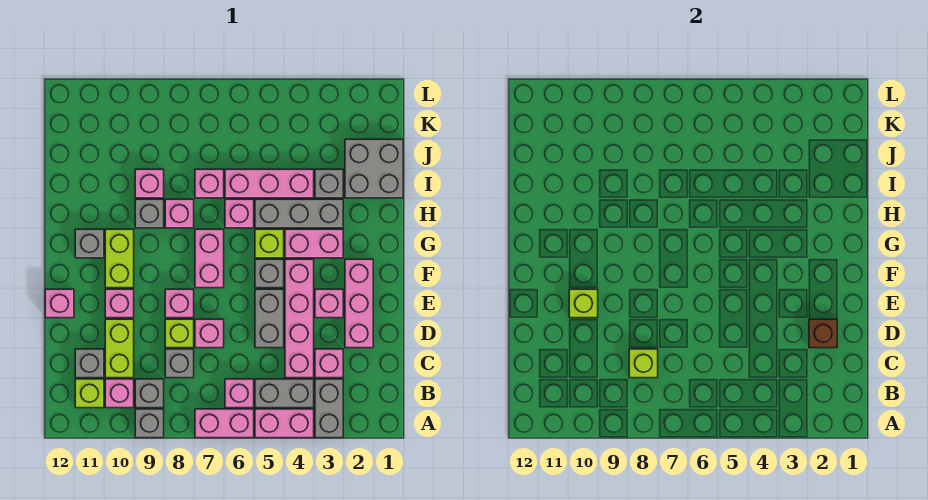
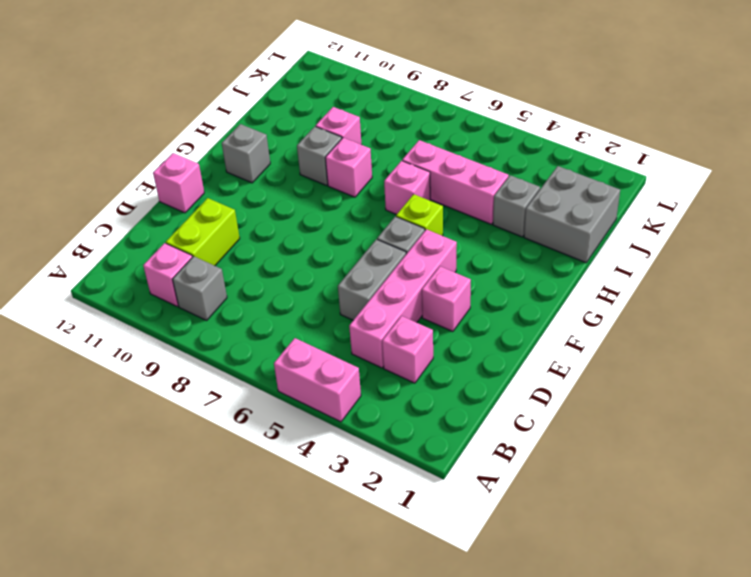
none -> grey brick A3:B3 level 1
none -> pink brick A6:A7 level 1
none -> grey brick A9 level 1
none -> grey brick B4:B5 level 1

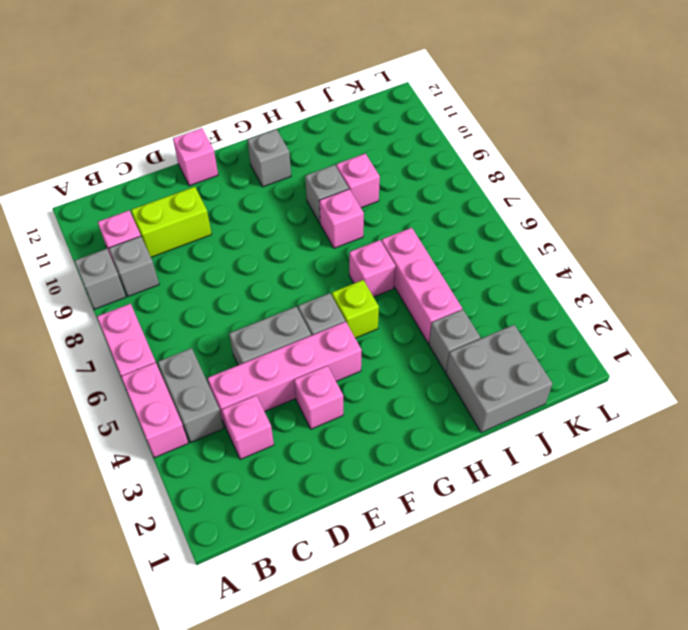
none -> grey brick A3:B3 level 1
none -> pink brick B6 level 1
none -> lime brick B11 level 1
none -> grey brick C8 level 1

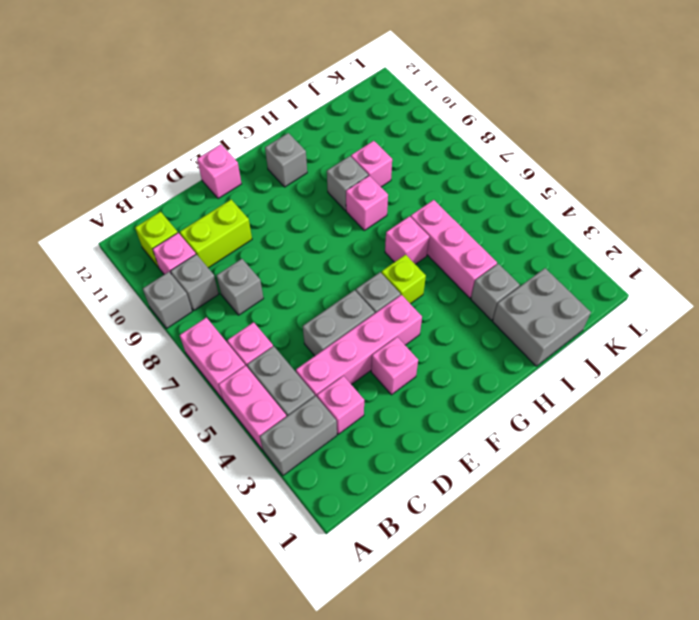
none -> grey brick C11 level 1
none -> pink brick D2:F2 level 1
none -> pink brick D7 level 1
none -> lime brick D8 level 1

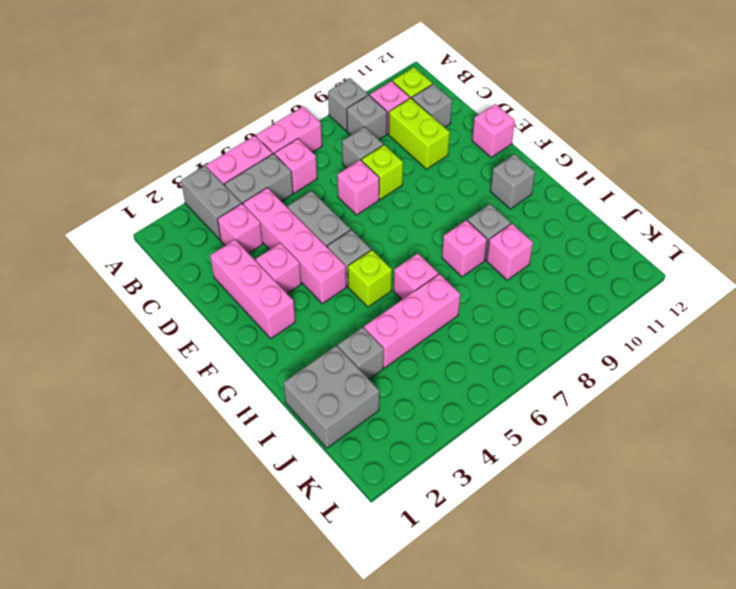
none -> pink brick E8 level 1
none -> pink brick E10 level 1
none -> pink brick F7:G7 level 1
none -> lime brick F10:G10 level 1

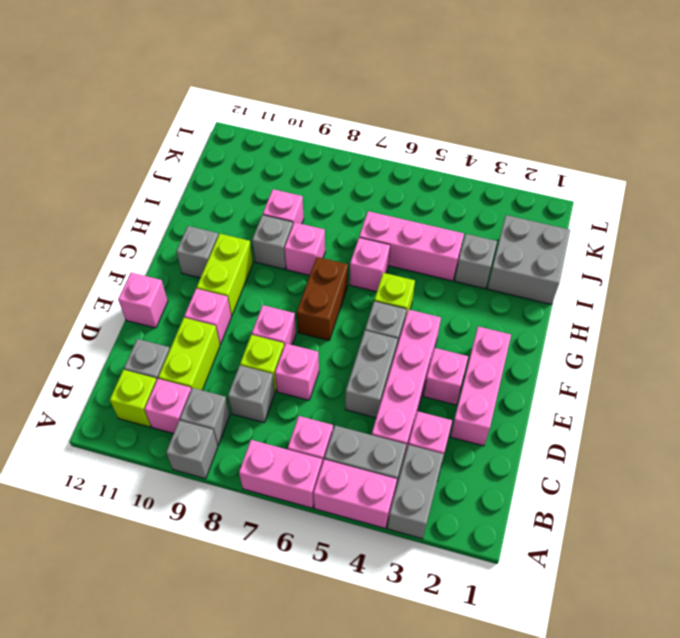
brown brick F7:G7 level 1 -> pink brick F7:G7 level 1
none -> pink brick G3:G4 level 1
none -> grey brick H3:H5 level 1
none -> pink brick I7 level 1
none -> lime brick C8 level 2

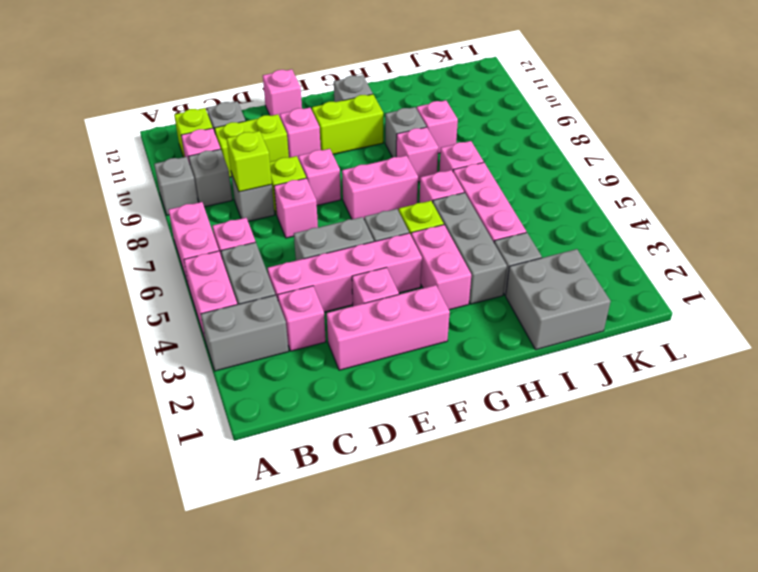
none -> brown brick D2 level 2
none -> lime brick E10 level 2

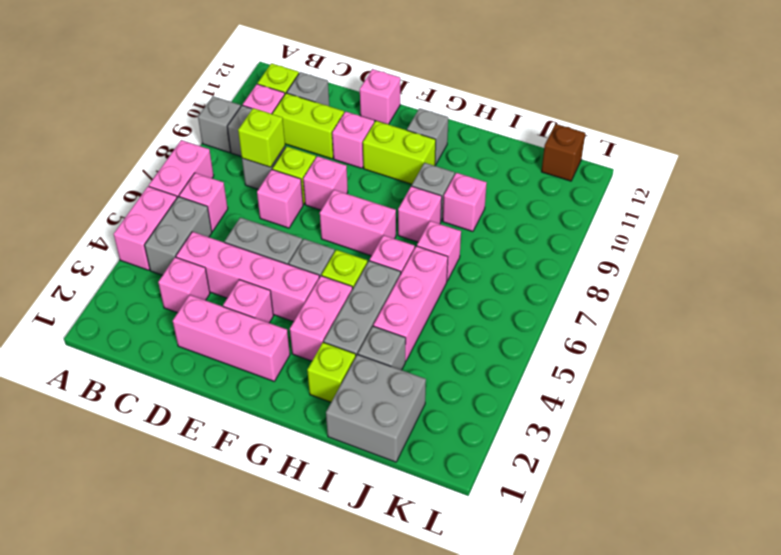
lime brick H2 level 1 -> lime brick E10 level 2
brown brick K12 level 1 -> brown brick D2 level 2
none -> grey brick A3:B3 level 1

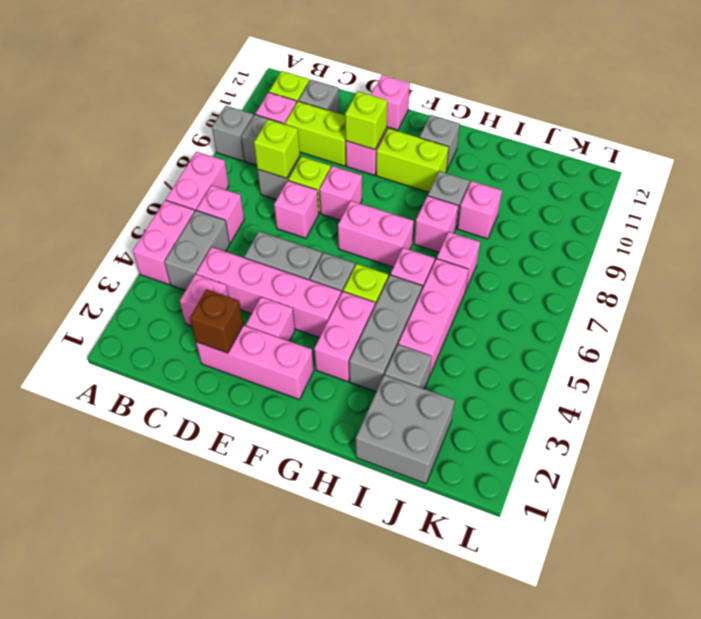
none -> grey brick A3:B3 level 1

